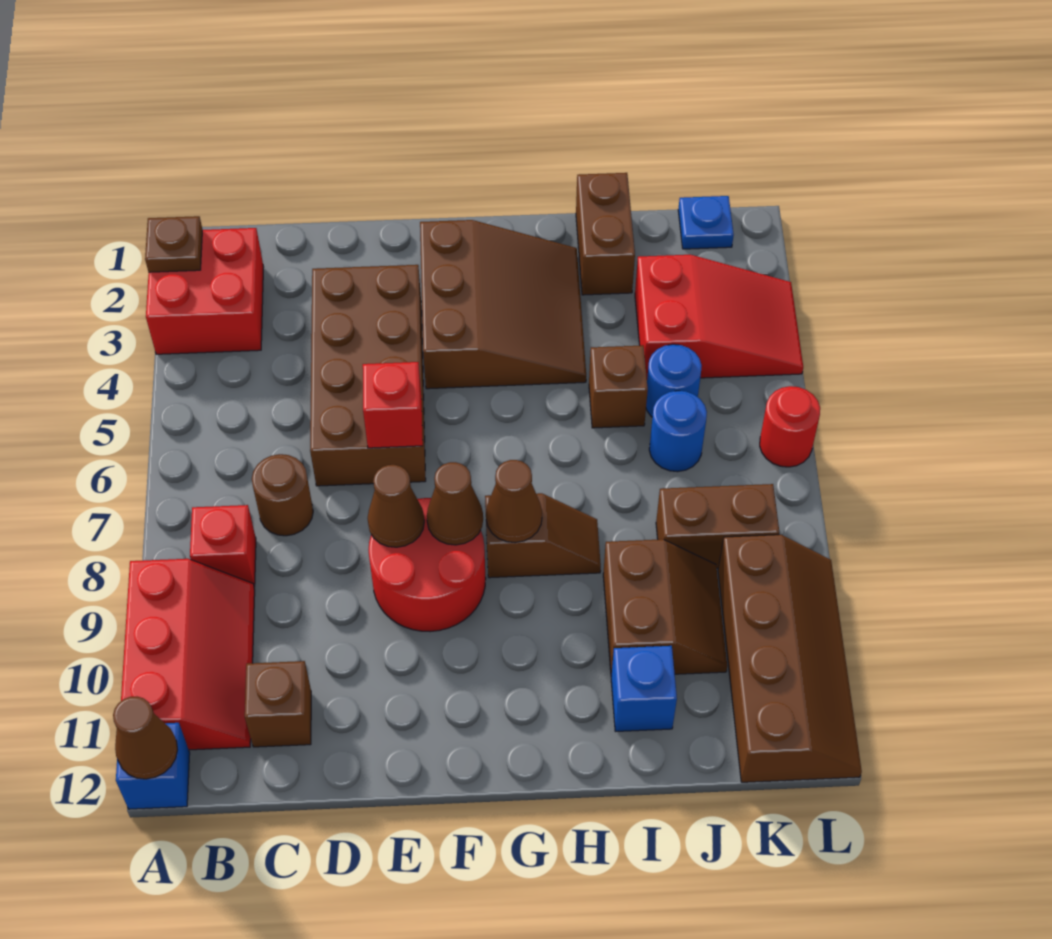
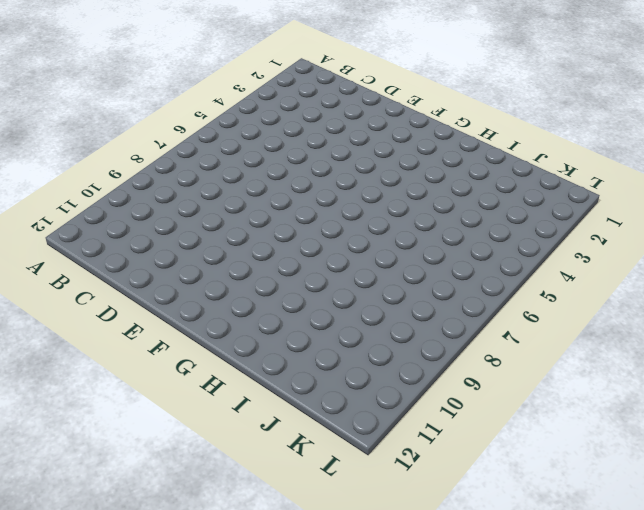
none -> red brick A2:B3 level 1
none -> red slope A9:B11 level 1 top A
none -> blue brick A12 level 1

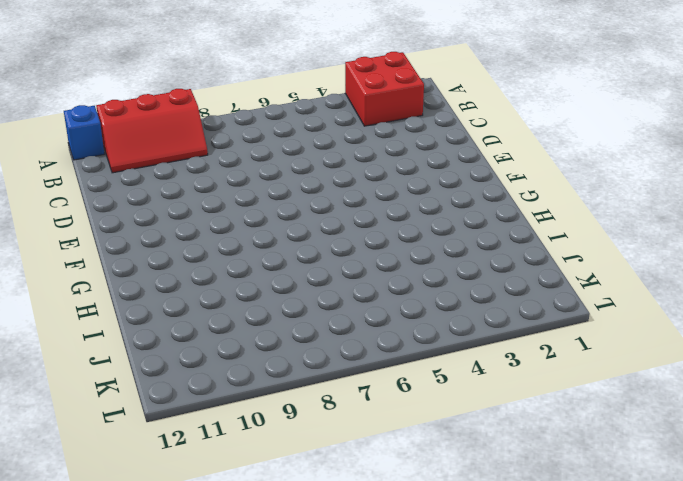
none -> red brick B8 level 1
none -> brown round brick C7 level 1
none -> brown brick C11 level 1

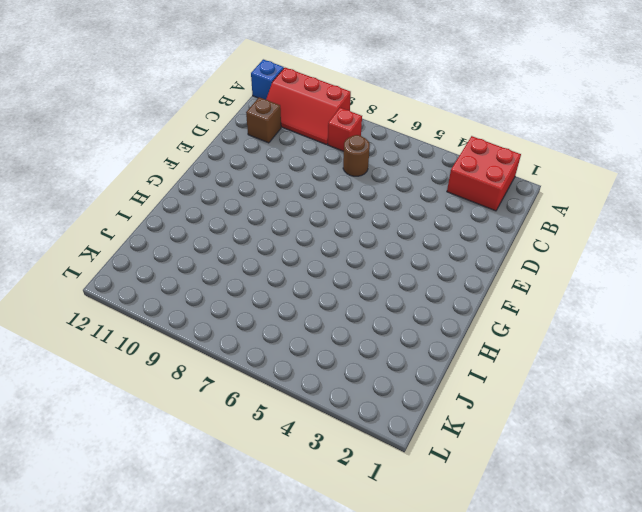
none -> brown brick D3:E6 level 1
none -> red round brick E8:F9 level 1
none -> brown slope F2:H4 level 1 top F

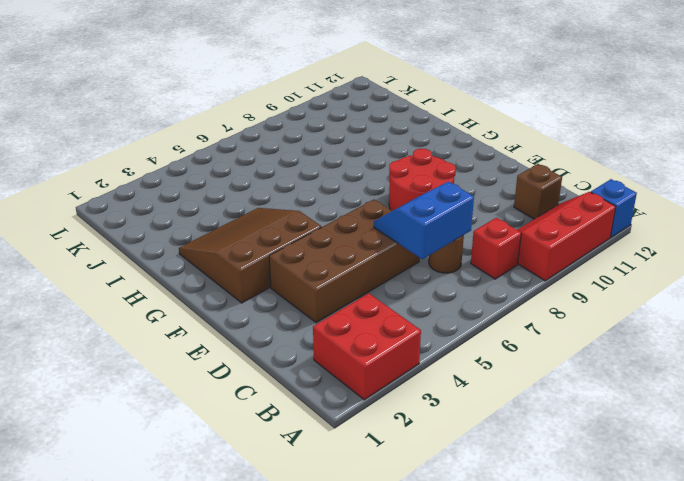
blue slope C6:D7 level 2 top C -> none
none -> brown slope G8:H8 level 1 top G
none -> brown brick I1:I2 level 1
none -> brown brick I5 level 1

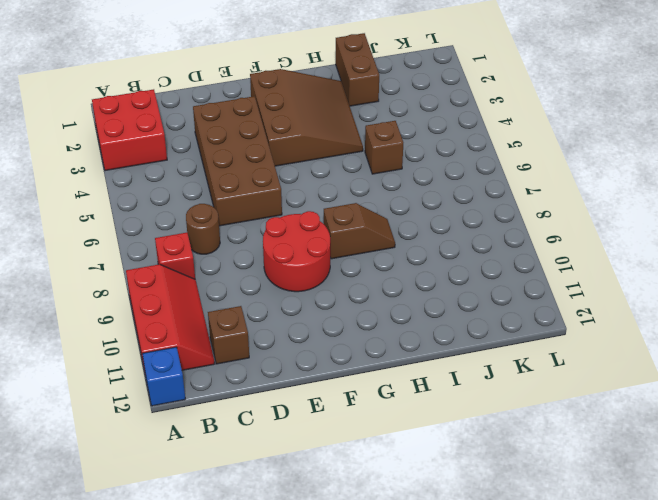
none -> brown slope I9:J10 level 1 top I
none -> blue brick I11 level 1
none -> red slope J3:L4 level 1 top J

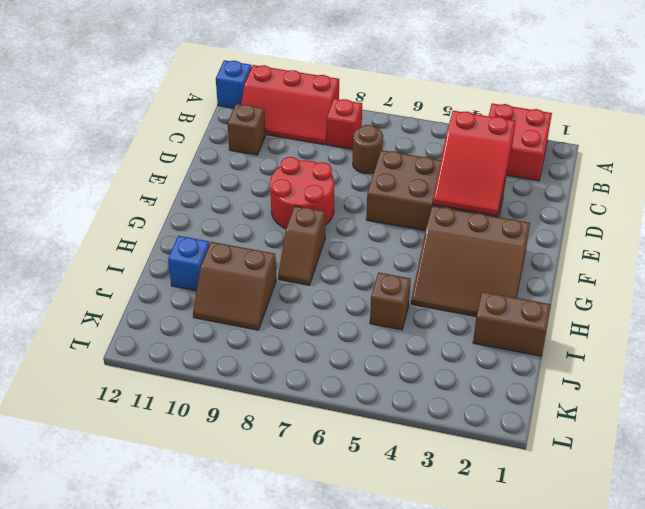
red slope C3:E4 level 2 top C -> red slope J3:L4 level 1 top J
none -> blue round brick J5 level 1
none -> blue round brick J6 level 1
none -> brown brick J8:K8 level 1

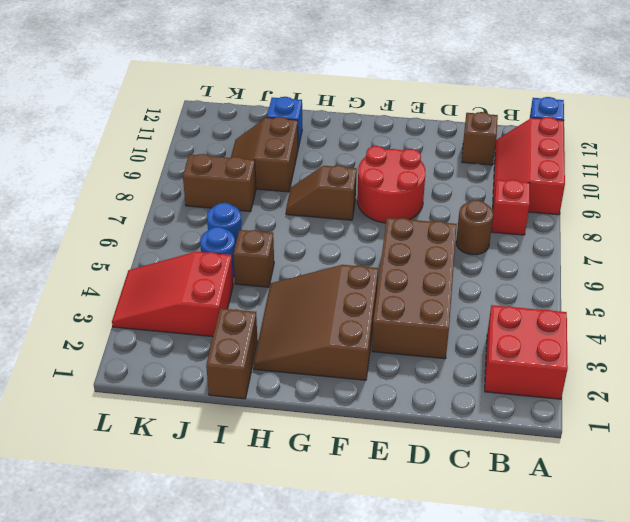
none -> blue plate K1 level 1
none -> brown slope K9:L12 level 1 top K
none -> red round brick L6 level 1

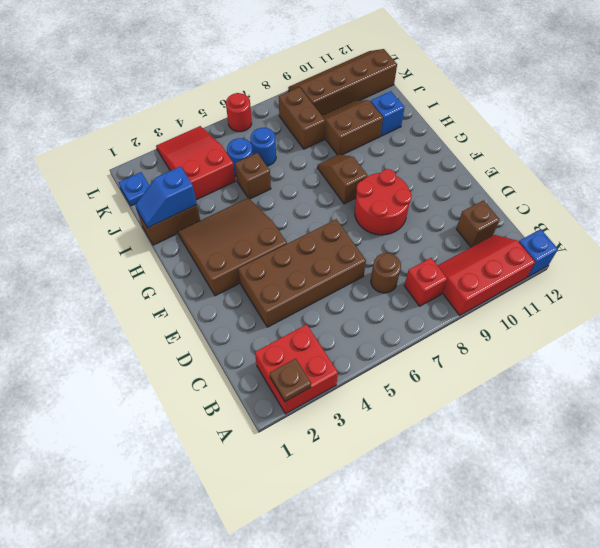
blue slope I1:I2 level 2 top 2 -> none
none -> brown cone A12 level 2
none -> red brick E6 level 2
none -> brown cone E8 level 2

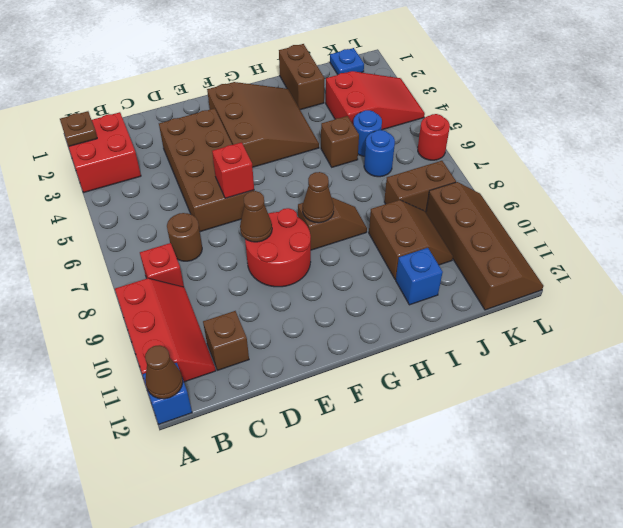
none -> brown cone F8 level 2

